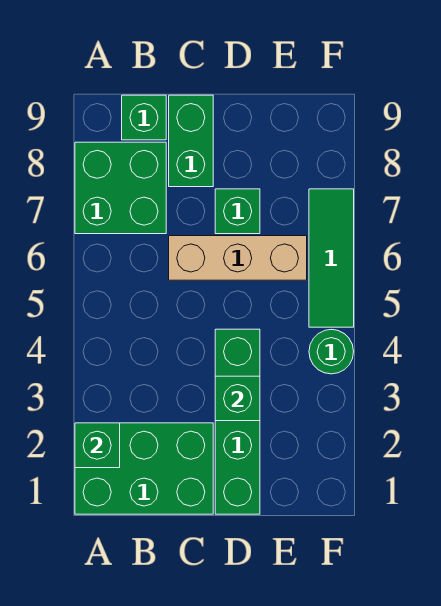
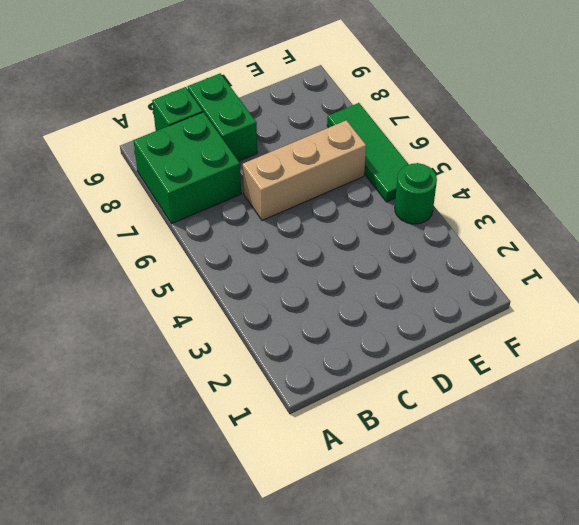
none -> green brick A1:C2 level 1
none -> green brick D1:D4 level 1

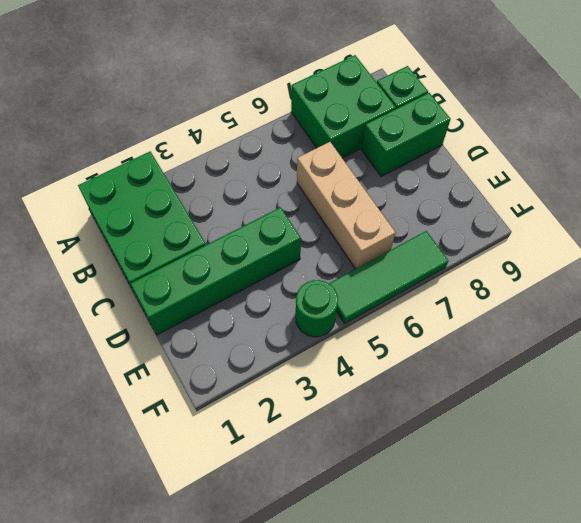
none -> green brick D7 level 1
none -> green brick A2 level 2

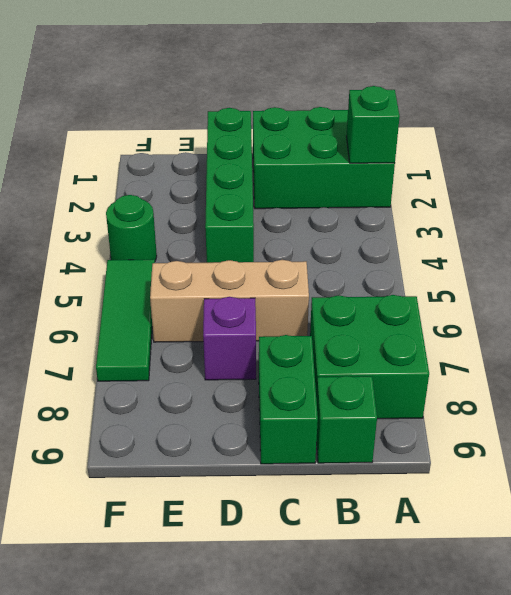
purple brick D7 level 1 -> green brick D7 level 1
none -> green brick D3 level 2

